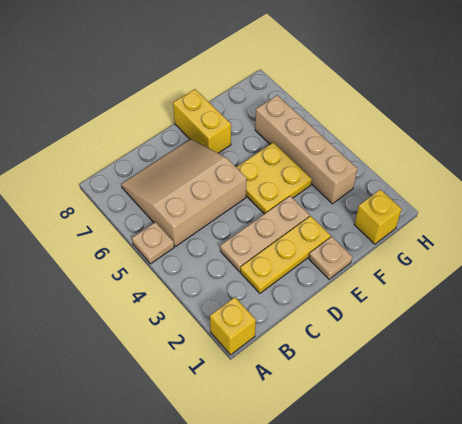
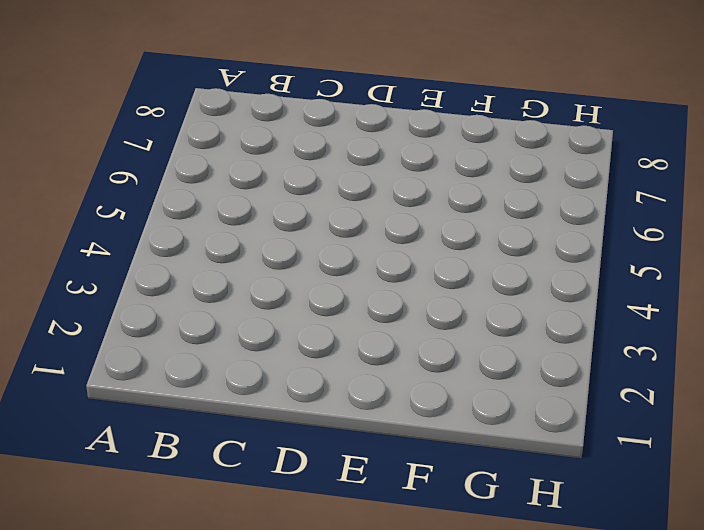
none -> yellow brick A1 level 1
none -> tan plate A5 level 1

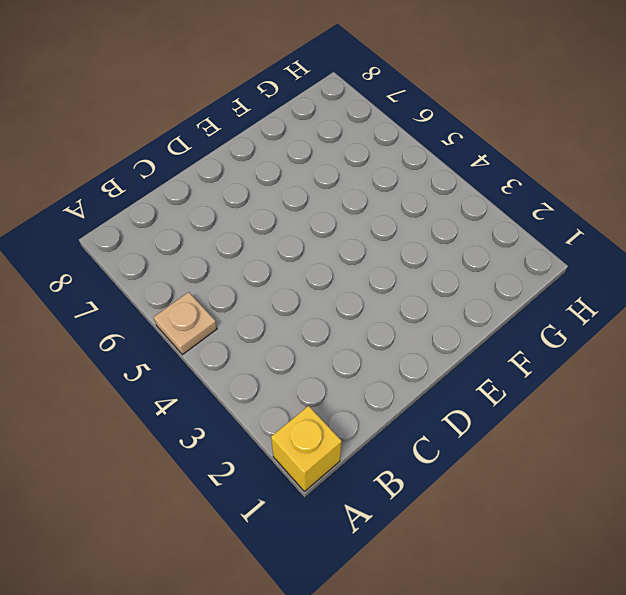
none -> tan slope B5:D7 level 1 top 5
none -> yellow plate C2:E2 level 1

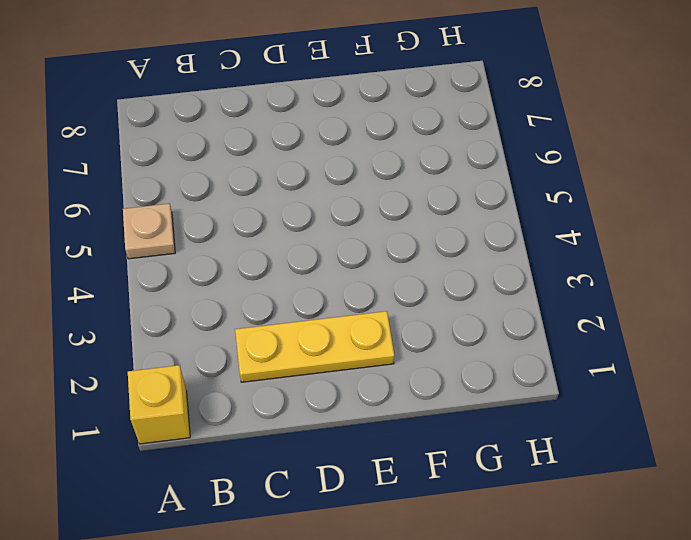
none -> tan slope B5:D7 level 1 top 5
none -> tan plate C3:E3 level 1

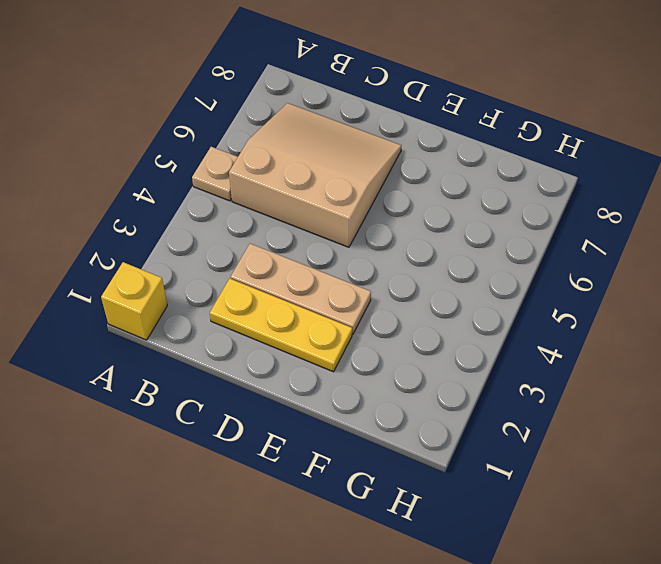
none -> tan plate E1 level 1
none -> yellow plate E4:F5 level 1

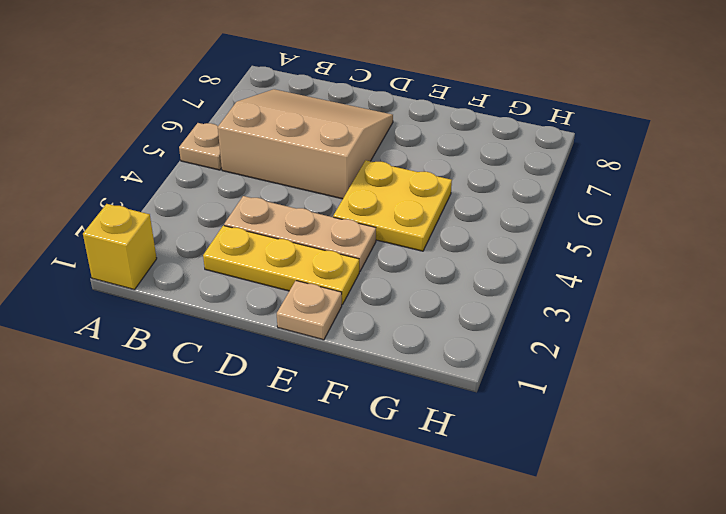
none -> yellow brick E7:E8 level 1
none -> yellow brick G1 level 1

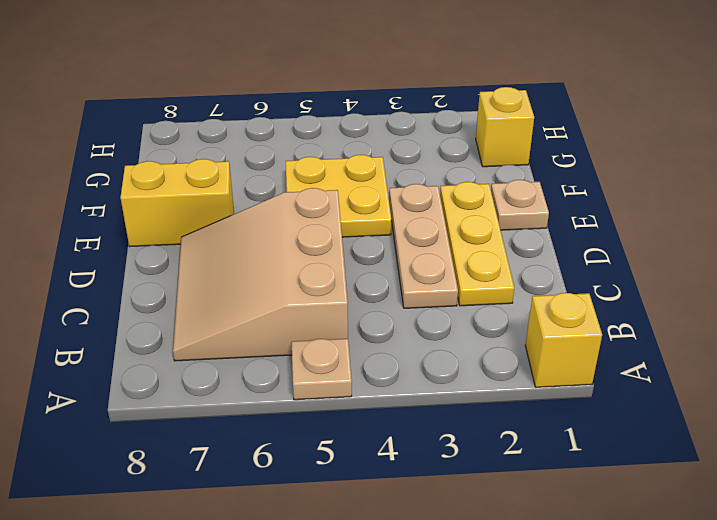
none -> tan brick G3:G6 level 1

